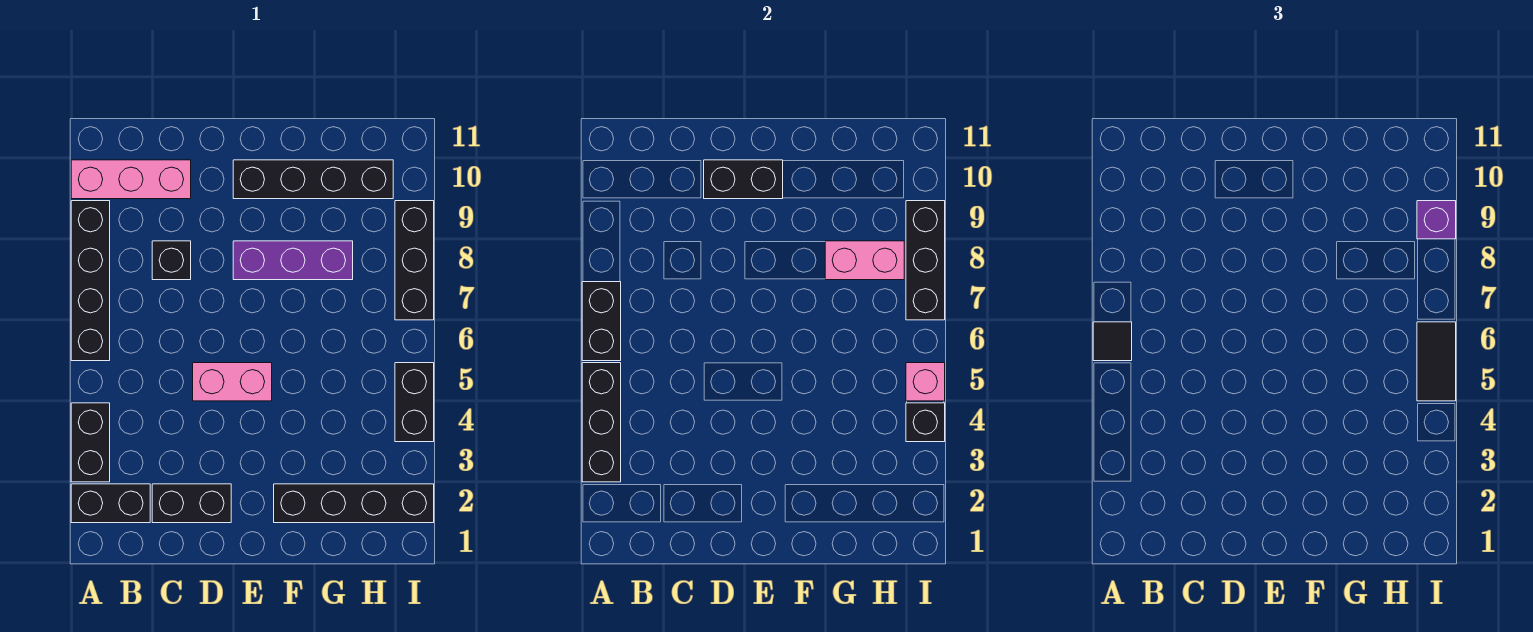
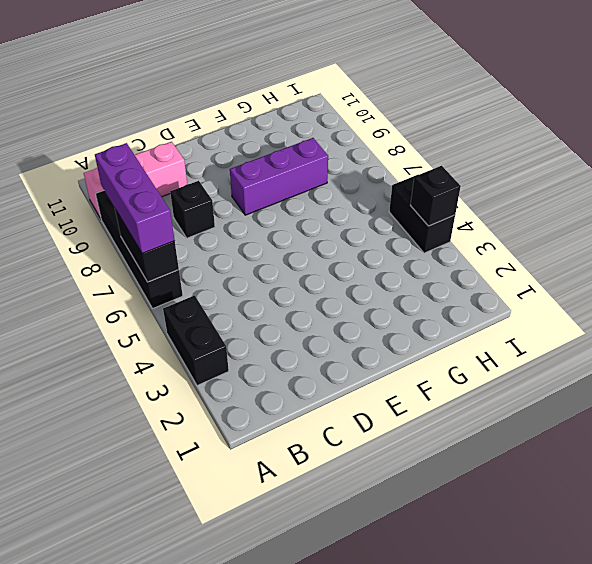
purple brick A6:A8 level 3 -> black tile A6 level 3
none -> black brick A2:B2 level 1
none -> black brick C2:D2 level 1
none -> pink brick D5:E5 level 1

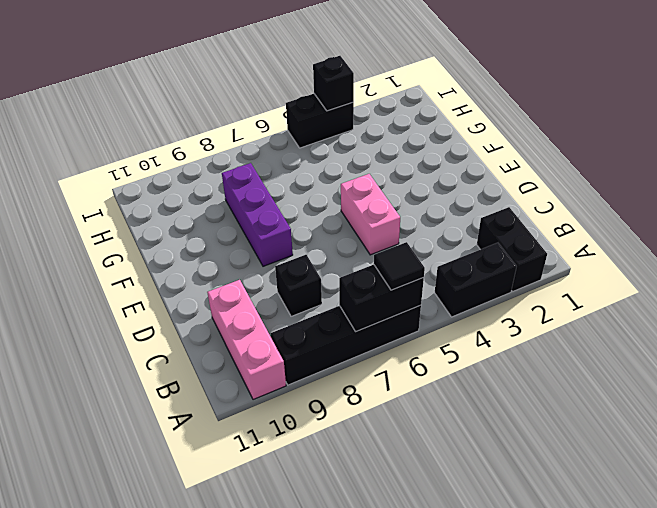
none -> black brick C2:D2 level 1
none -> black brick E10:H10 level 1
none -> black brick F2:I2 level 1

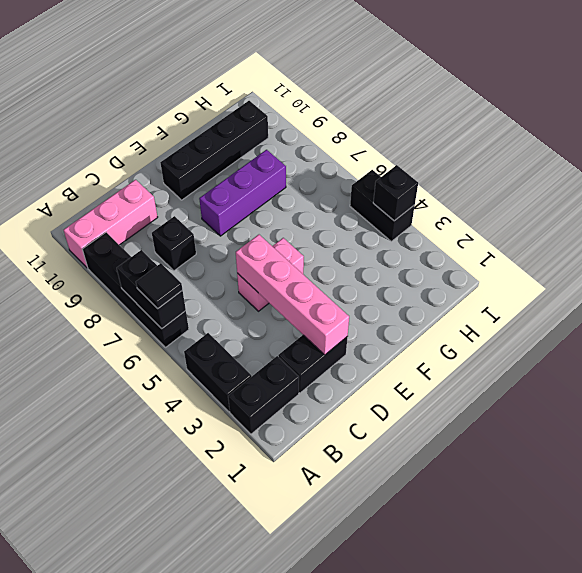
pink brick D2:D5 level 2 -> none
none -> black brick F2:I2 level 1
none -> black brick I7:I9 level 1
none -> black brick A3:A5 level 2

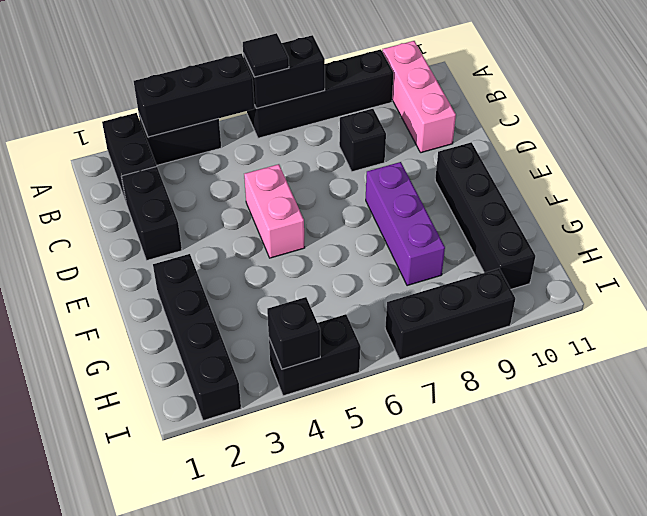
none -> black brick D10:E10 level 2
none -> pink brick G8:H8 level 2
none -> pink brick I5 level 2

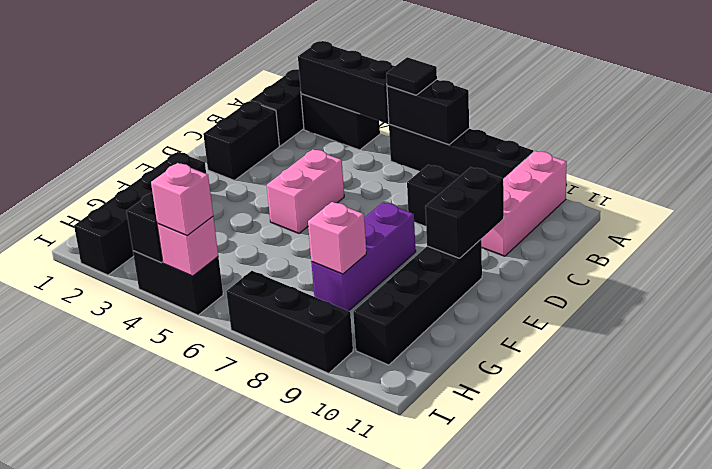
pink brick G8 level 2 -> pink brick G8:H8 level 2
pink brick I5 level 3 -> black tile I5:I6 level 3
none -> black brick I7:I9 level 2
none -> purple brick I9 level 3

